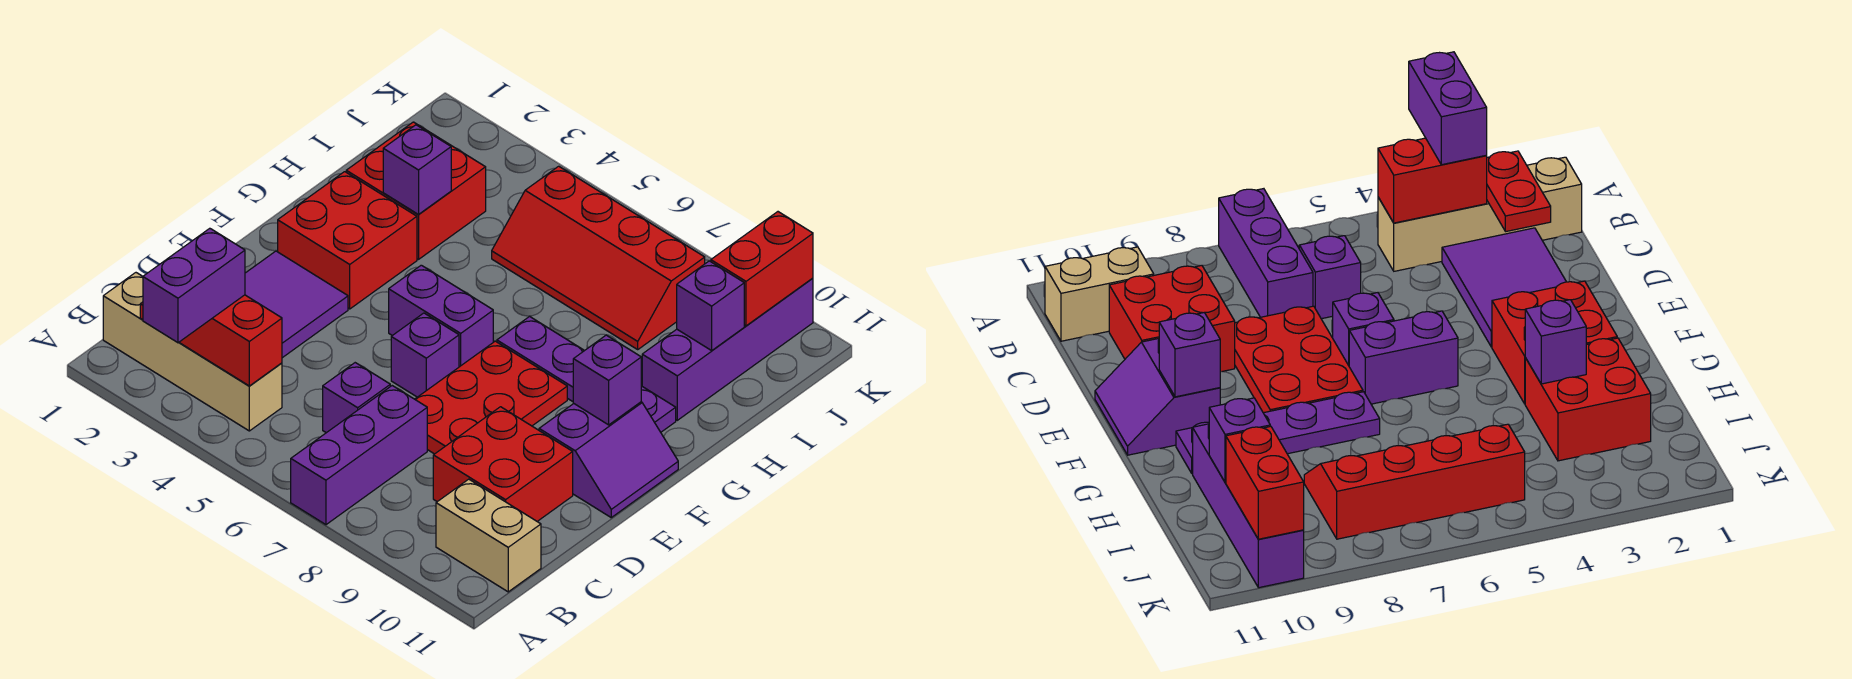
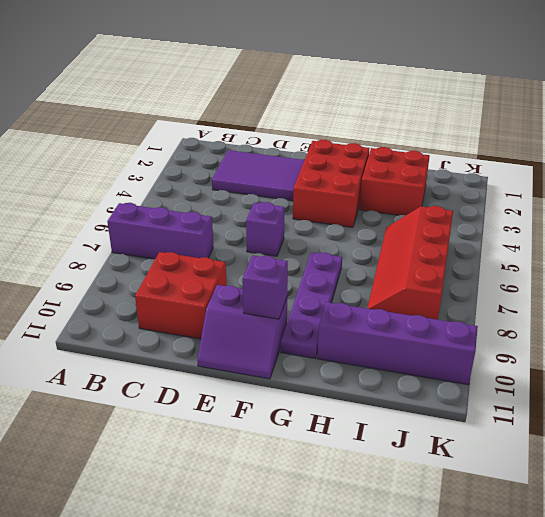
red brick F2:G4 level 1 -> red brick F2:G3 level 1
none -> tan brick B1:B4 level 1
none -> tan brick B10:B11 level 1
none -> purple brick C6 level 1

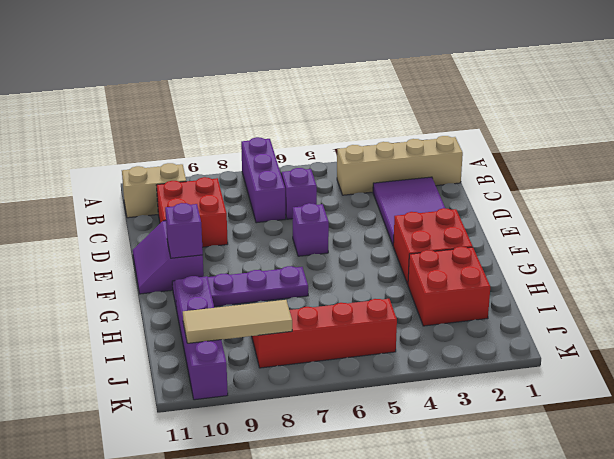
tan tile J8:J10 level 2 -> red brick J10:K10 level 2
none -> red plate D7:F8 level 1
none -> purple brick F5:F6 level 1
none -> red plate B2:C2 level 2

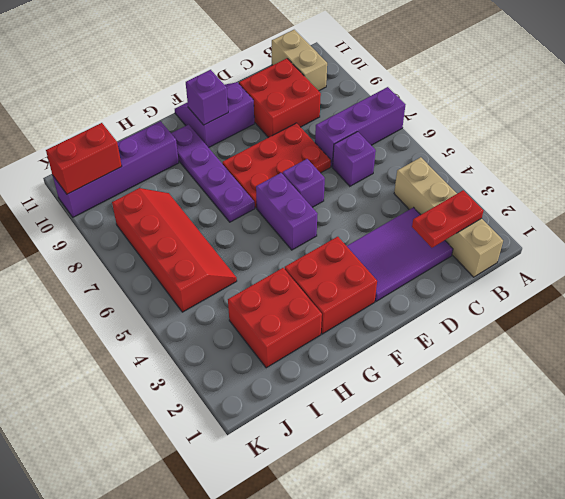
none -> red brick B3:B4 level 2
none -> purple brick H3 level 2
none -> purple brick I10 level 2

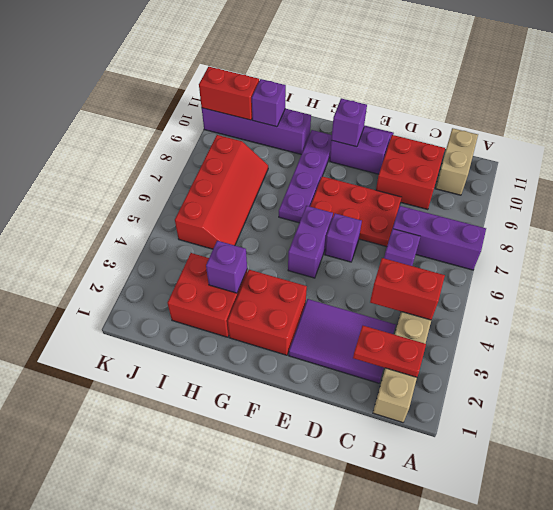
red brick B4:C4 level 2 -> red brick B3:B4 level 2
none -> purple brick A3:B3 level 3

